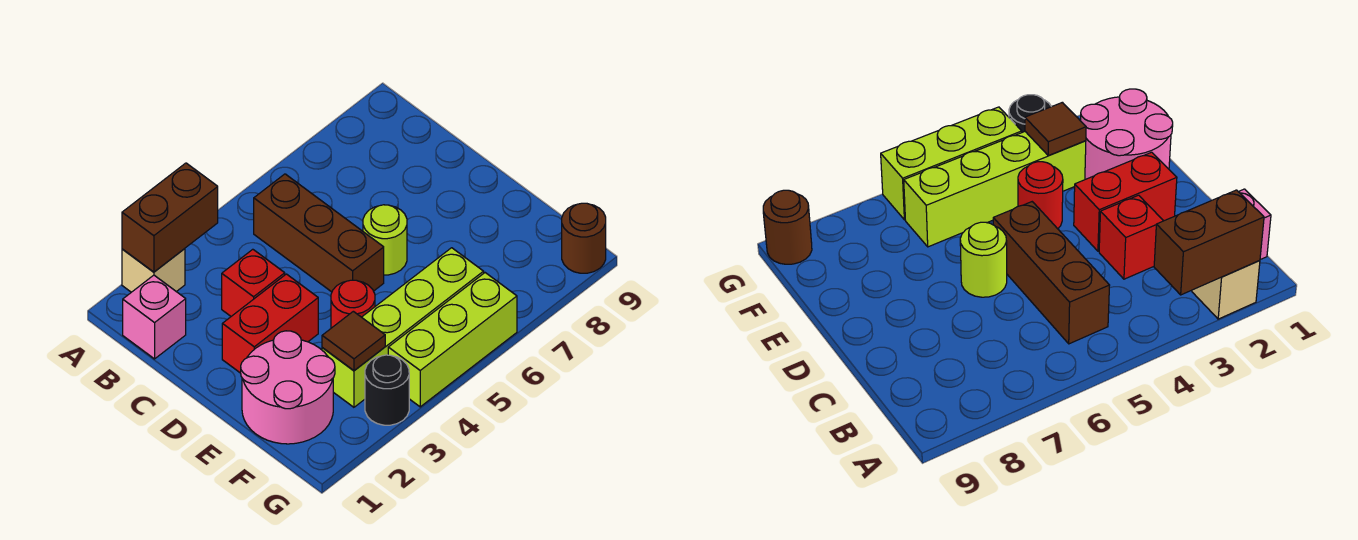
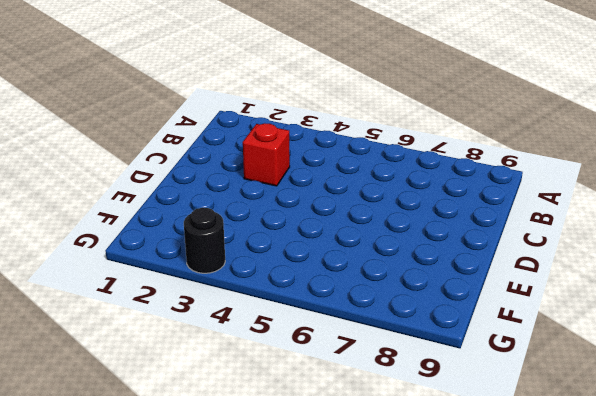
none -> tan brick A2 level 1
none -> pink brick B1 level 1
none -> brown brick B5:D5 level 1

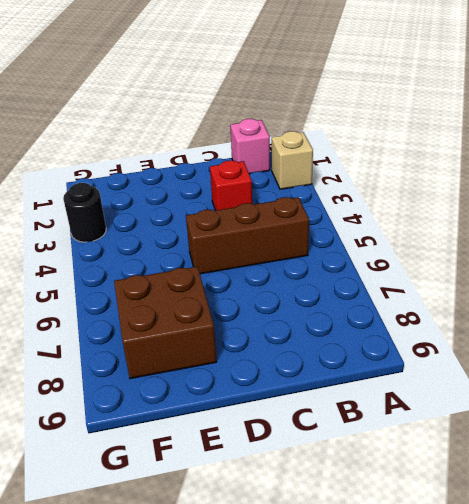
brown brick E7:F8 level 1 -> none
none -> red brick D2:D3 level 1
none -> lime round brick D6 level 1
none -> pink round brick E1:F2 level 1

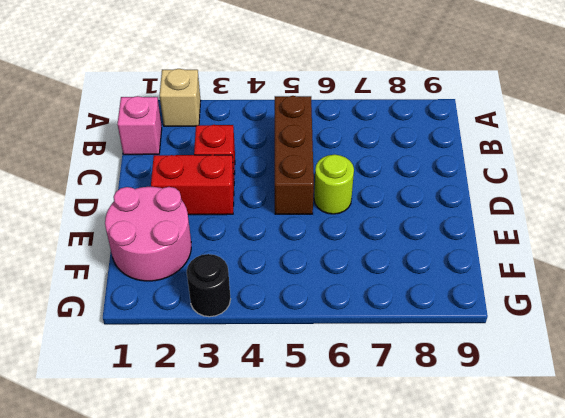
none -> red round brick E4 level 1
none -> lime brick F3:F6 level 1
none -> lime brick G4:G6 level 1

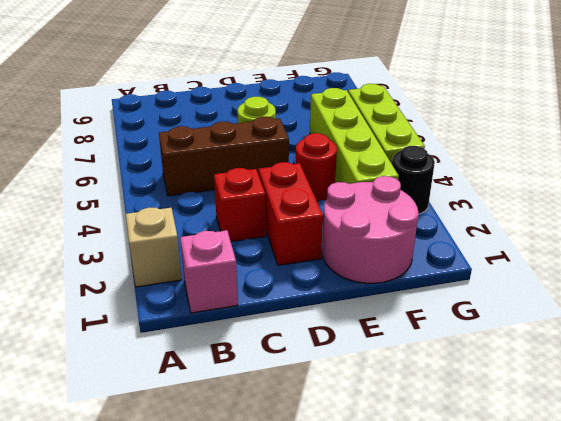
none -> brown round brick G9 level 1
none -> brown brick A2:A3 level 2
none -> brown tile F3 level 2

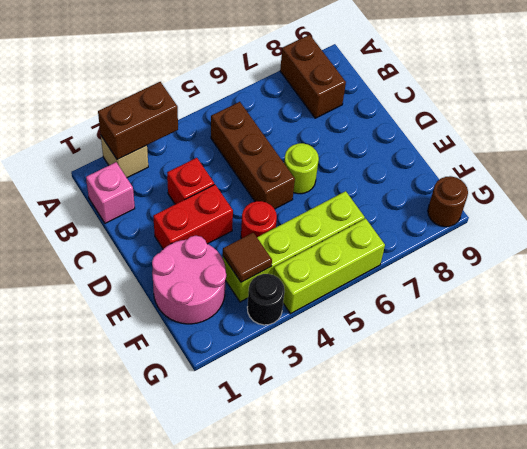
brown brick A8:B8 level 1 -> none

